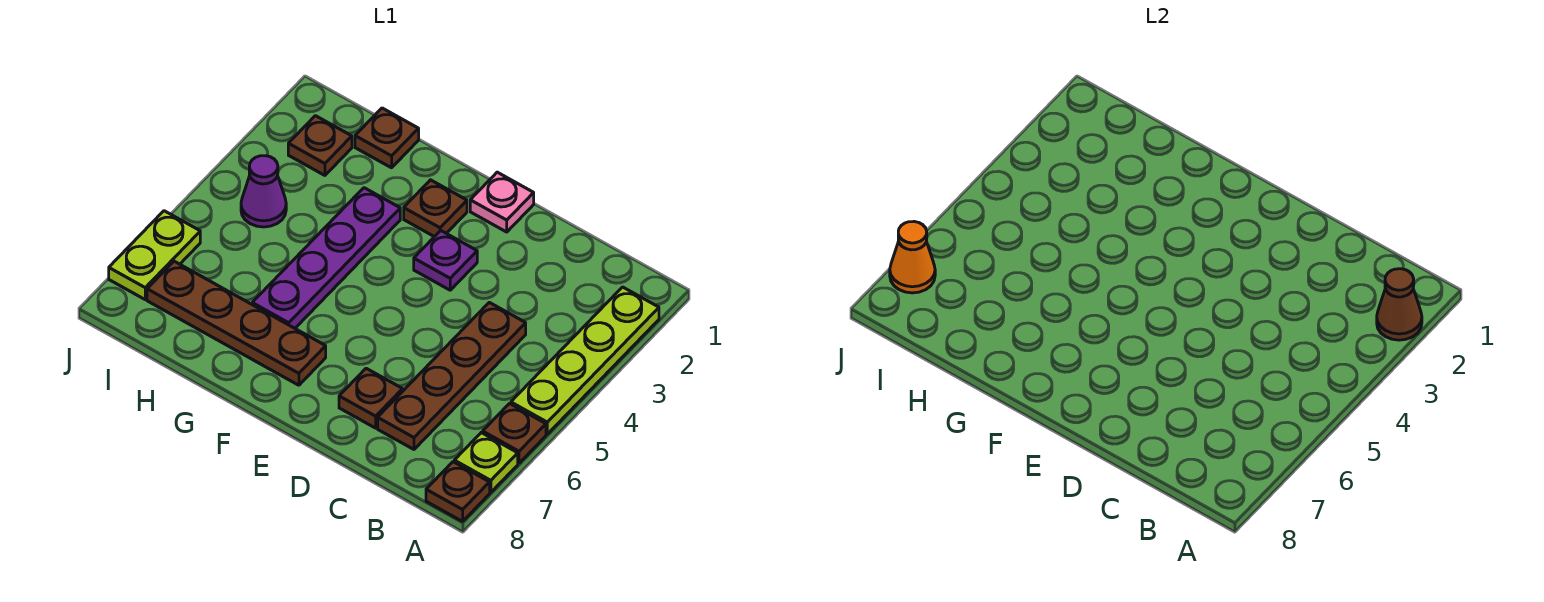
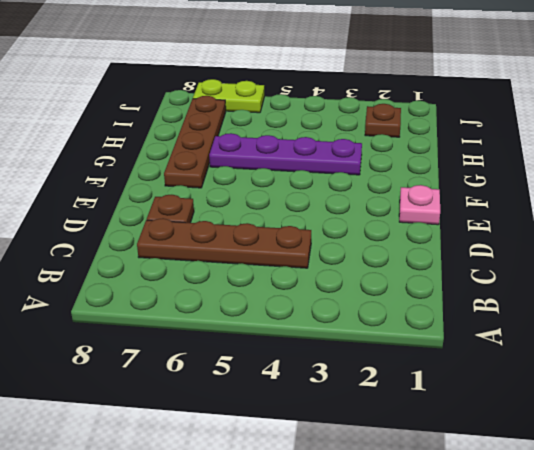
none -> lime plate A2:A5 level 1
none -> brown plate A6 level 1
none -> lime plate A7 level 1

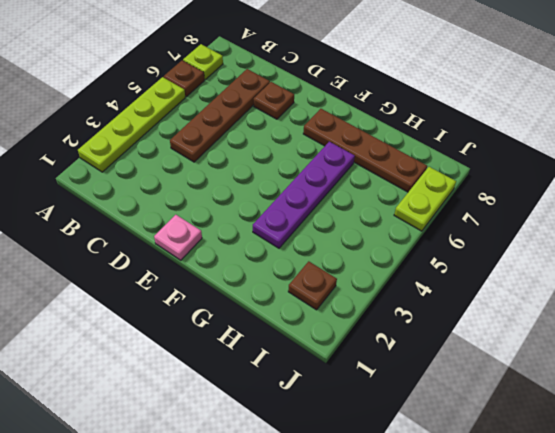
none -> brown plate A8 level 1
none -> purple plate E3 level 1
none -> brown plate F2 level 1

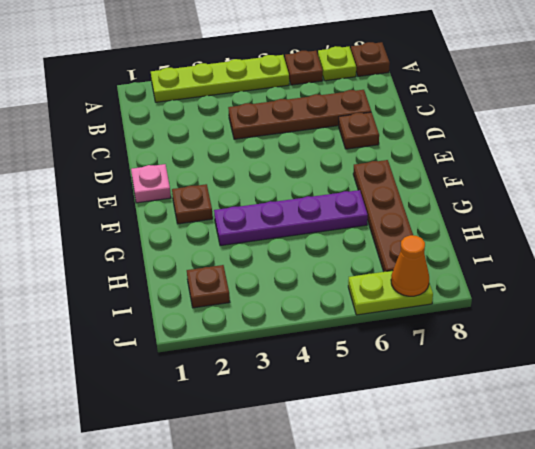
none -> purple plate E3 level 1
none -> brown plate H1 level 1
none -> purple cone I4 level 1

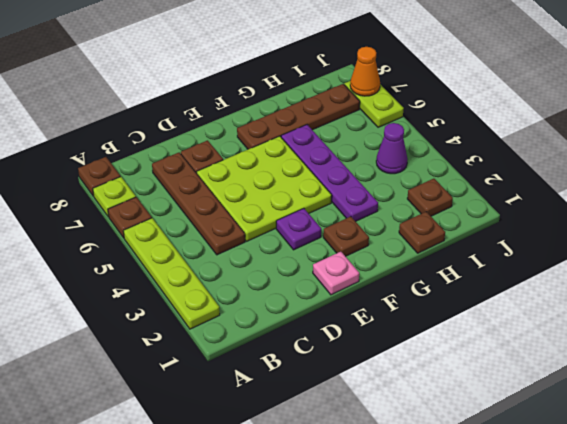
lime plate D4:F6 level 1 -> none
none -> brown cone A2 level 2

